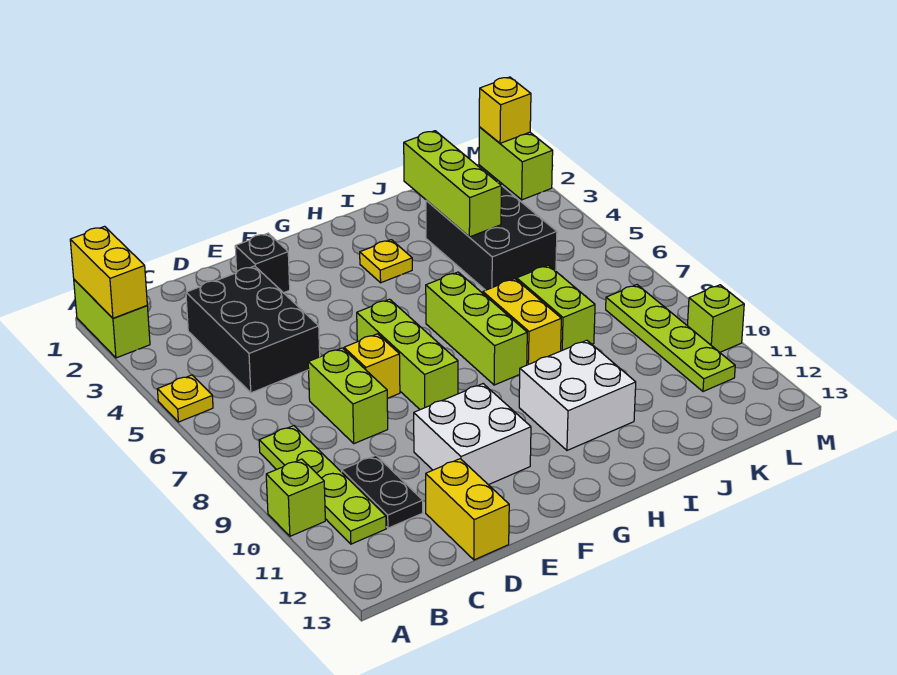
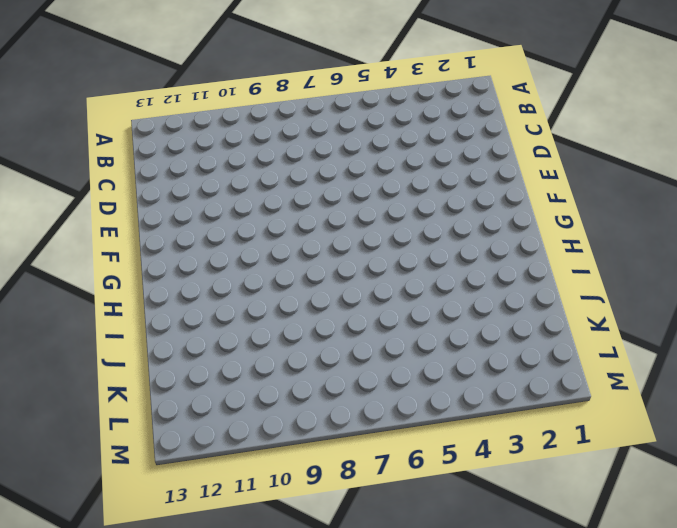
none -> lime brick A1:A2 level 1
none -> yellow plate A5 level 1
none -> lime brick A10 level 1

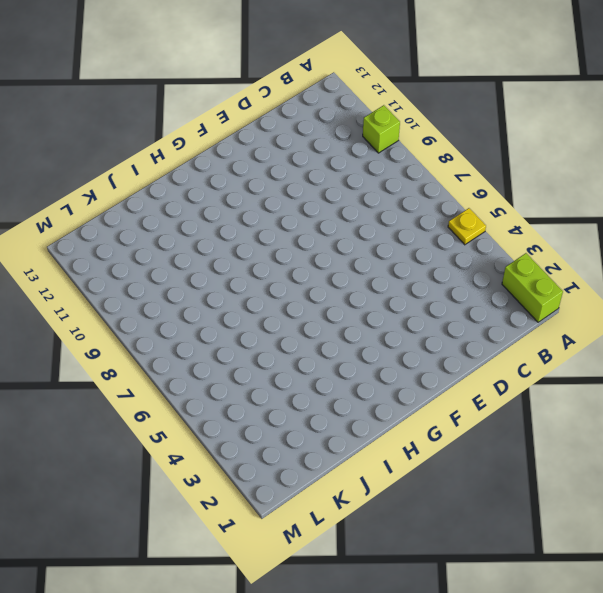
none -> lime plate B8:B11 level 1
none -> black brick C3:D5 level 1
none -> black plate C10:C11 level 1

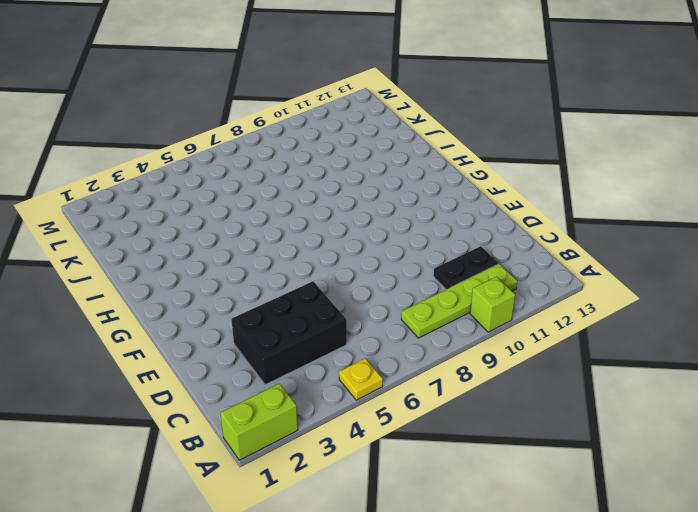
none -> lime brick D7:D8 level 1
none -> yellow brick D12:D13 level 1
none -> black brick E2 level 1

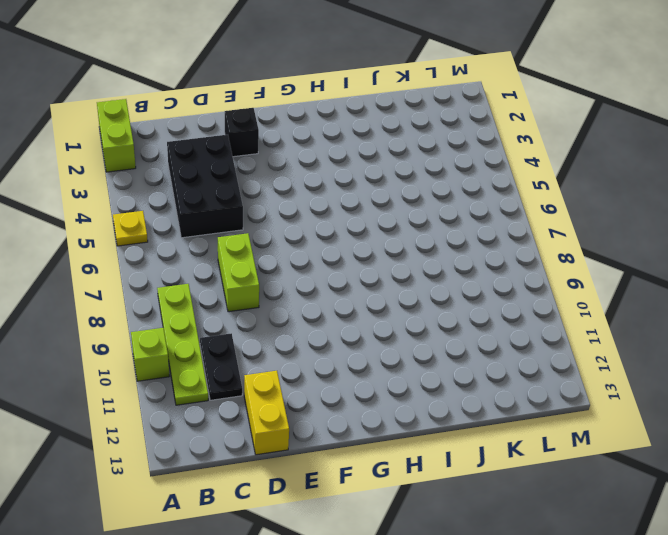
none -> yellow brick E7 level 1
none -> white brick E10:F11 level 1
none -> lime brick F6:F8 level 1

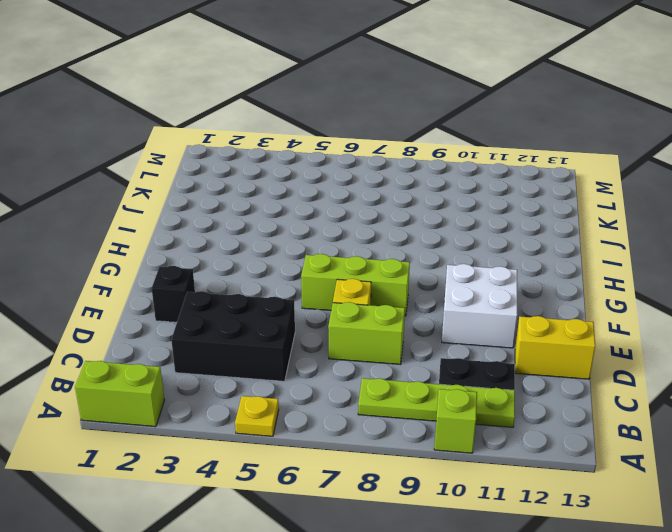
none -> yellow plate H3 level 1
none -> lime brick H6:H8 level 1
none -> white brick H10:I11 level 1

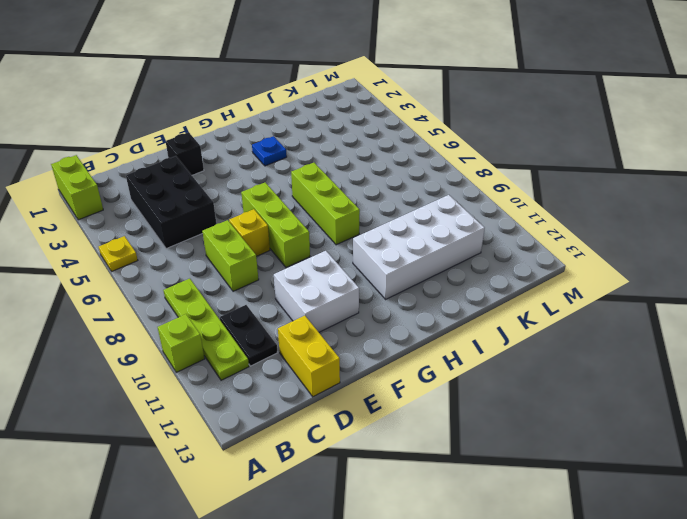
blue plate H3 level 1 -> yellow plate H3 level 1
white brick H10:K11 level 1 -> white brick H10:I11 level 1
none -> yellow brick I7:I8 level 1
none -> black brick J3:K5 level 1
none -> lime brick J7:J8 level 1

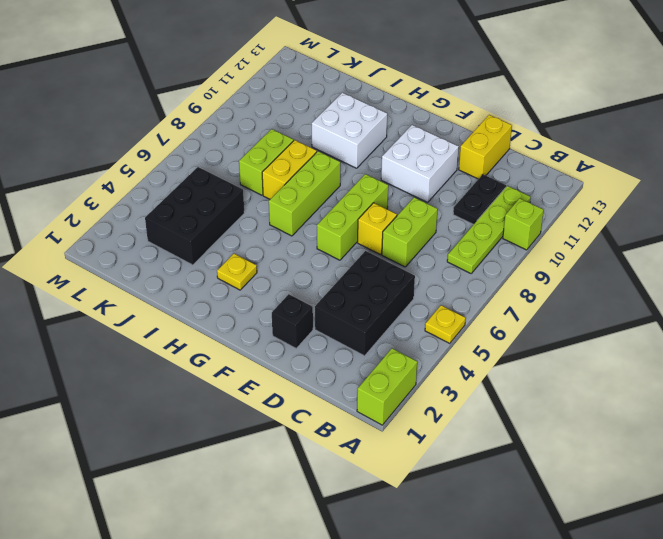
none -> lime plate L8:L11 level 1
none -> lime brick M1:M2 level 1
none -> lime brick M10 level 1

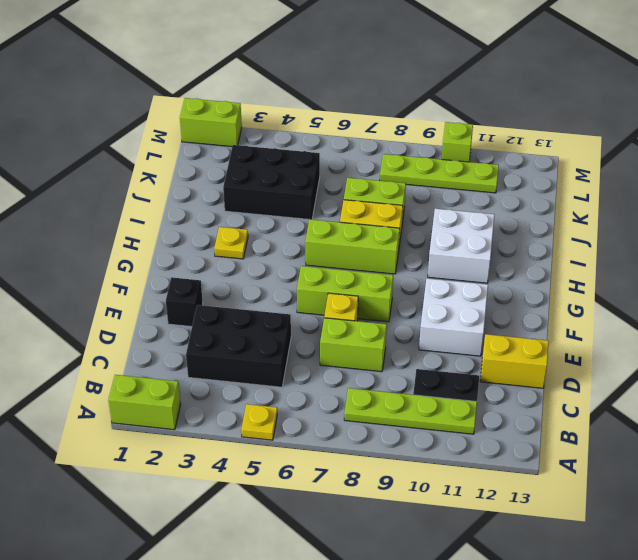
none -> lime brick A10 level 1
none -> yellow brick A1:A2 level 2
none -> lime brick J2:J4 level 2

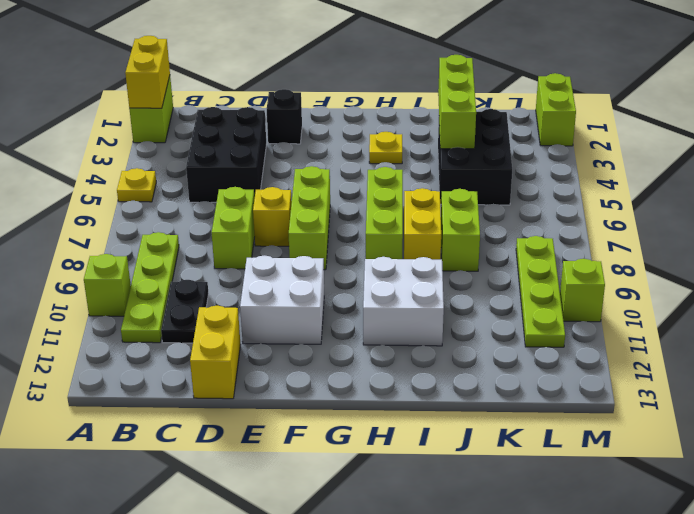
none -> yellow brick M1 level 2

